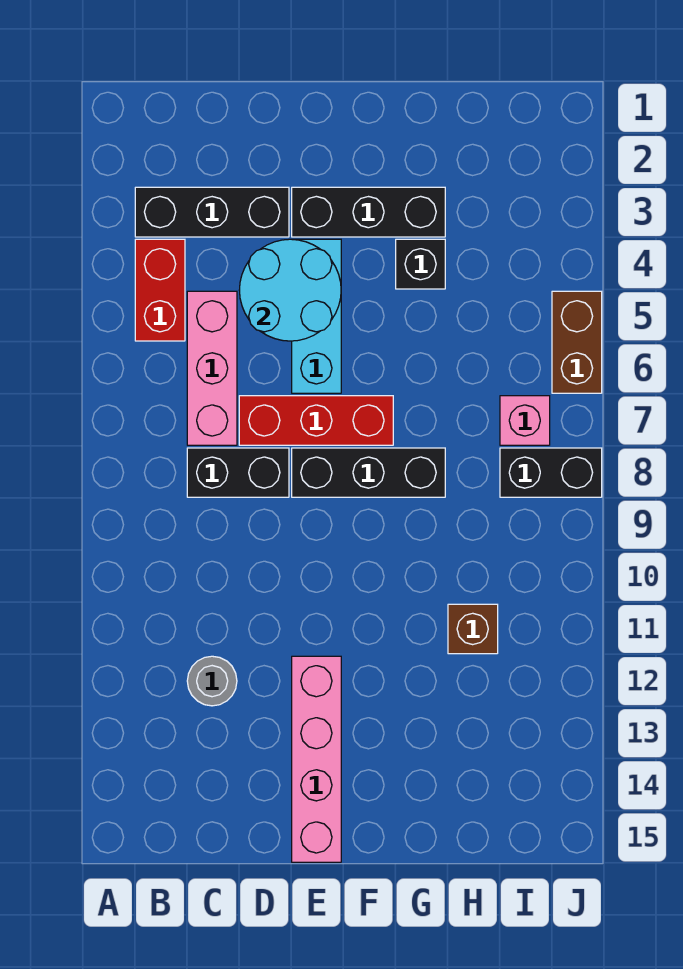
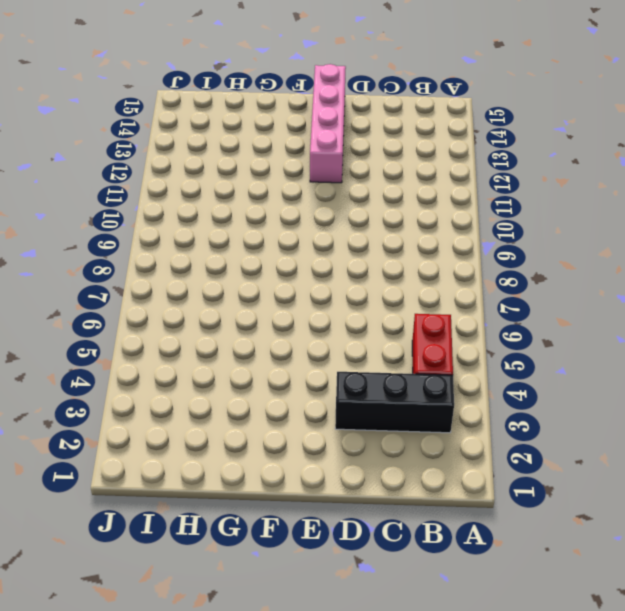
none -> pink brick C5:C7 level 1
none -> black brick C8:D8 level 1
none -> grey round brick C12 level 1

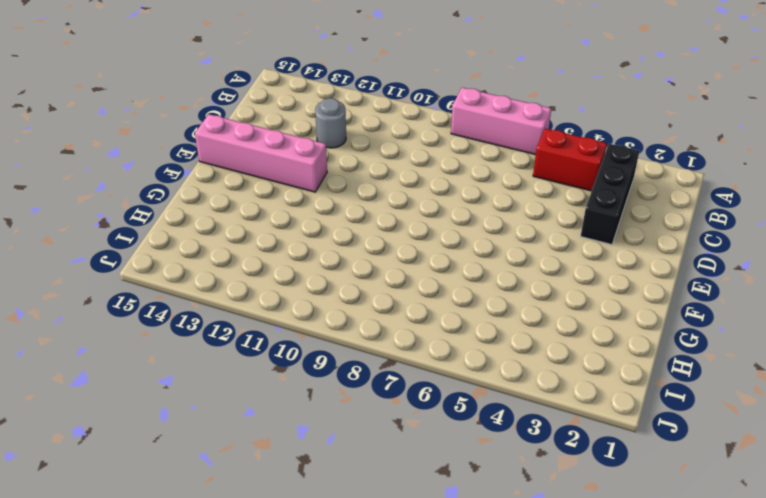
pink brick A6:A8 level 1 -> pink brick C5:C7 level 1
none -> black brick C8:D8 level 1
none -> red brick D7:F7 level 1
none -> black brick E3:G3 level 1

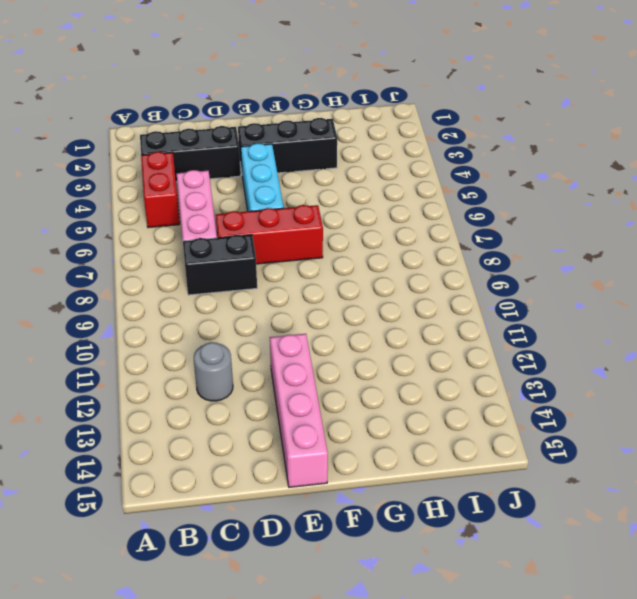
none -> black brick E8:G8 level 1
none -> black brick G4 level 1
none -> brown brick H11 level 1

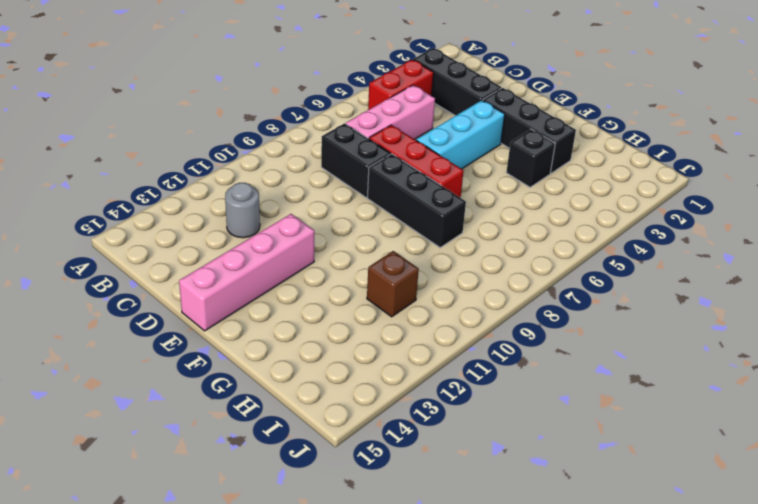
none -> pink brick I7 level 1
none -> black brick I8:J8 level 1
none -> brown brick J5:J6 level 1

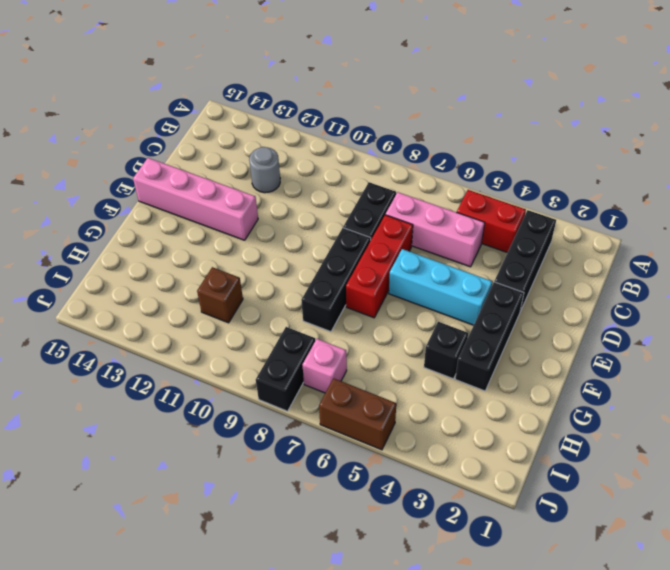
none -> cyan round brick D4:E5 level 2

